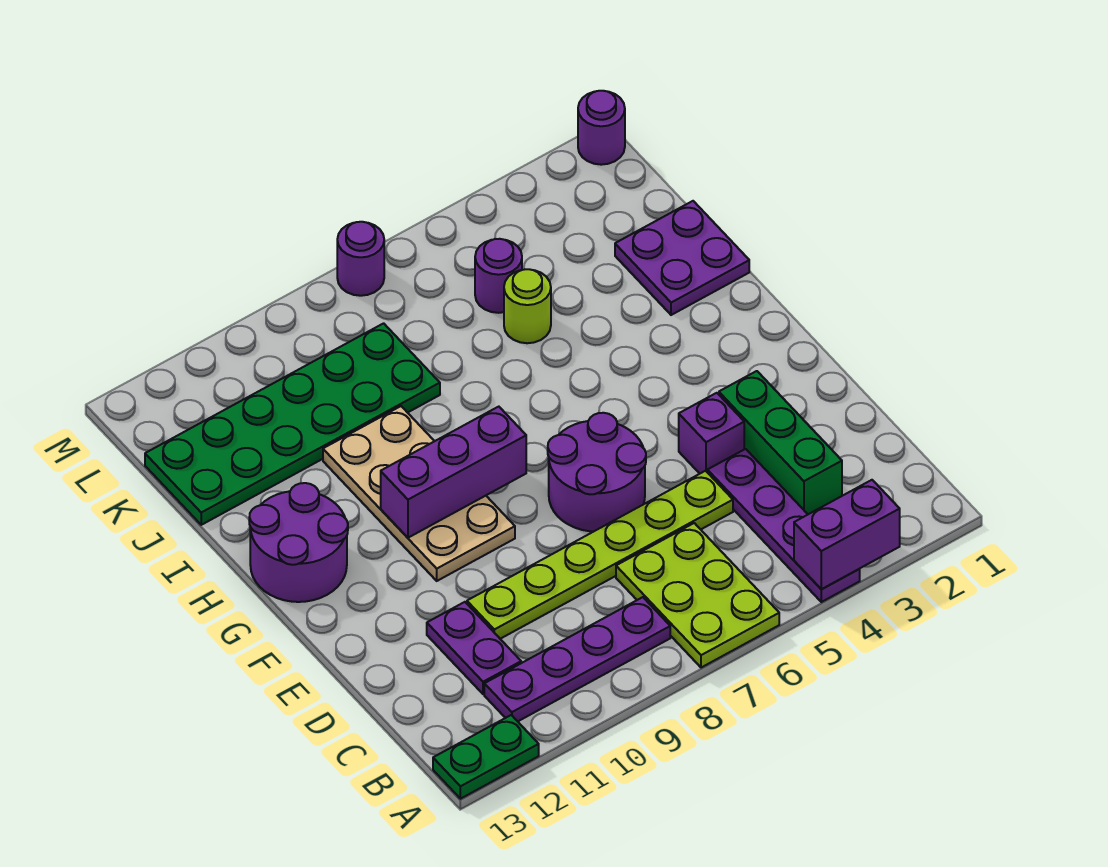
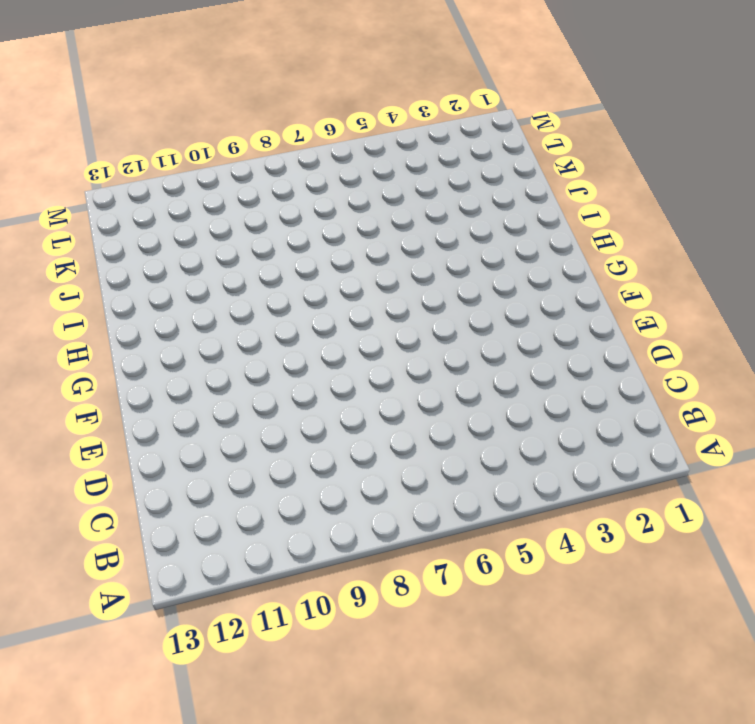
none -> purple plate A4:D4 level 1
none -> lime plate A6:C7 level 1
none -> green plate A12:A13 level 1

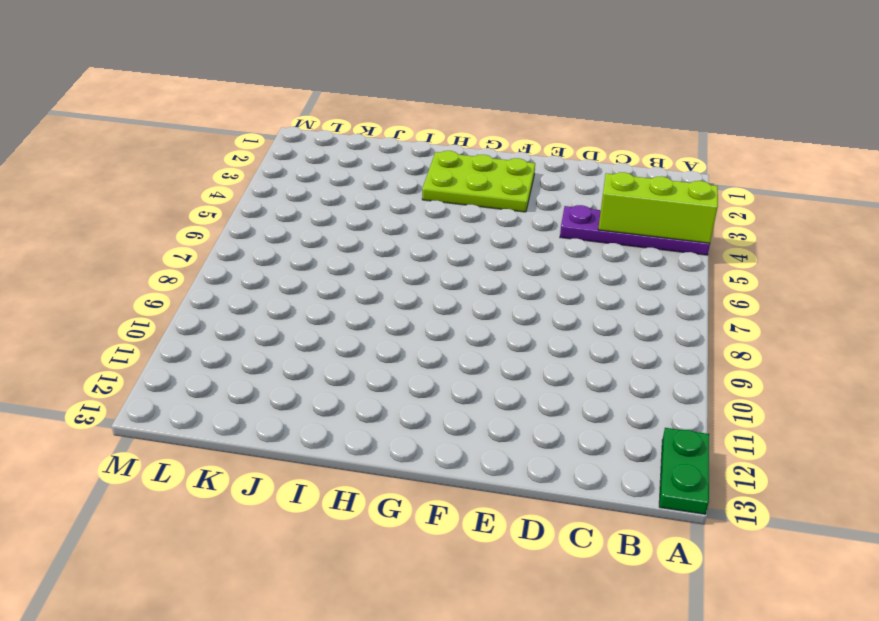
lime brick A4:C4 level 2 -> purple brick A3:A4 level 2
lime plate F2:H3 level 1 -> lime plate A6:C7 level 1
none -> purple plate B8:B11 level 1
none -> green brick C3:E3 level 1
none -> purple plate C11:D11 level 1

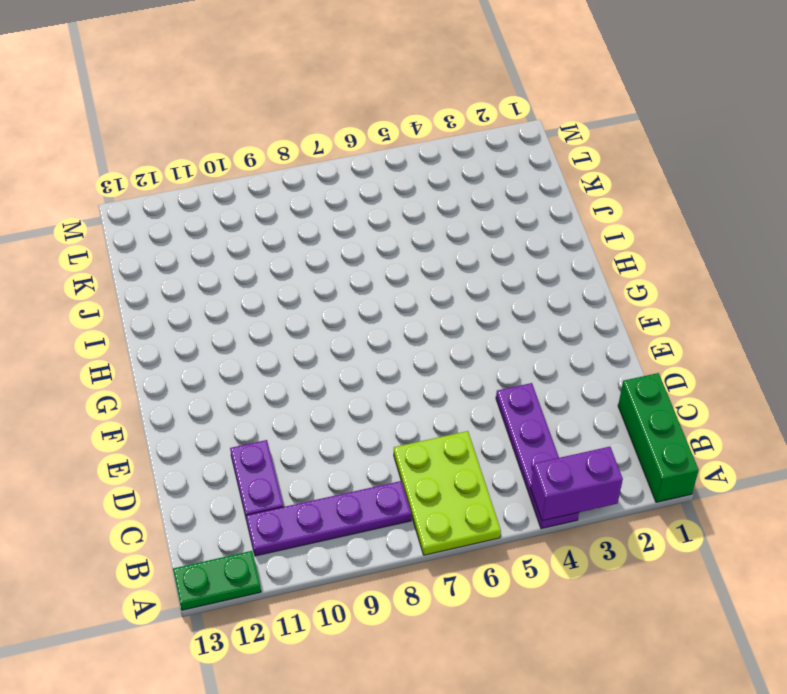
green brick A1:C1 level 1 -> green brick C3:E3 level 1
none -> lime plate D5:D10 level 1
none -> purple brick E4 level 1
none -> purple round brick E6:F7 level 1

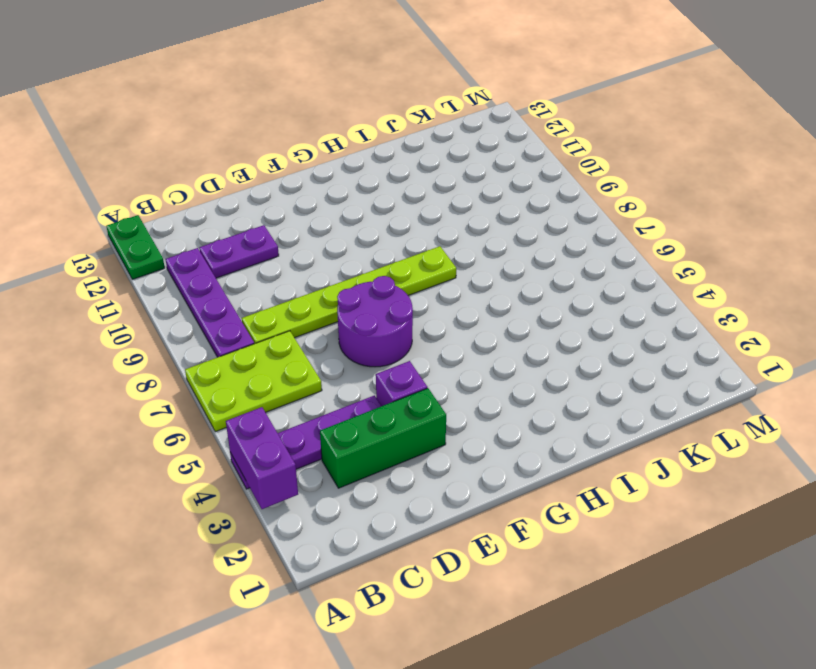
lime plate C8:H8 level 1 -> lime plate D5:D10 level 1
none -> tan plate F9:I10 level 1
none -> purple round brick G12:H13 level 1
none -> purple plate I1:J2 level 1

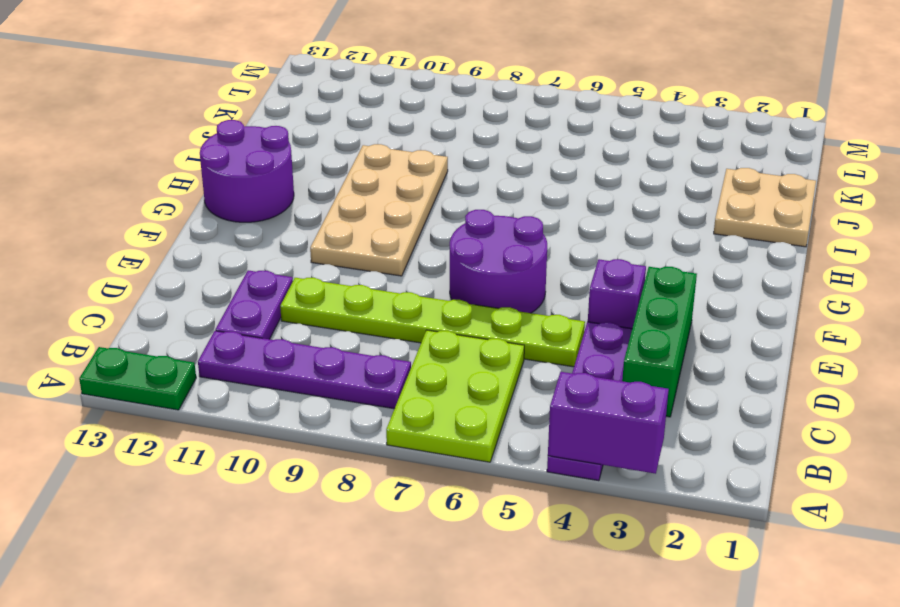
tan plate I1:J2 level 1 -> purple plate I1:J2 level 1
none -> lime round brick J5 level 1
none -> green plate J8:K13 level 1
none -> purple round brick K5 level 1

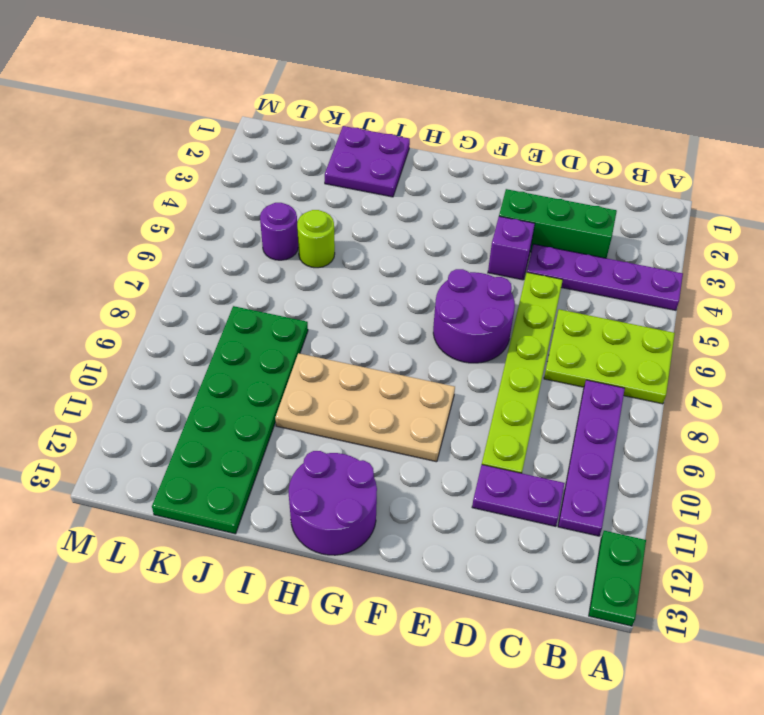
none -> purple round brick M1 level 1
none -> purple round brick M7 level 1
none -> purple brick A3:A4 level 2

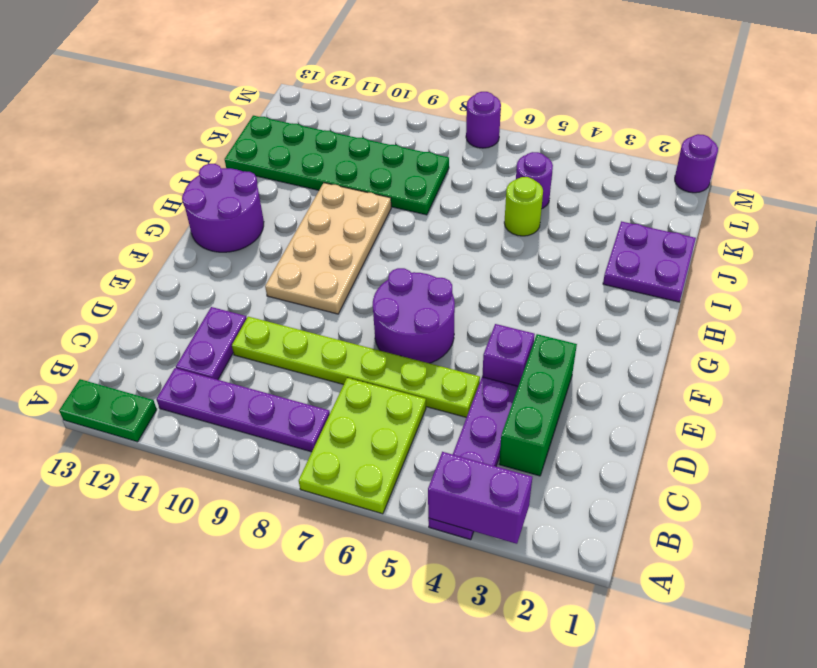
none -> purple brick G8:G10 level 2

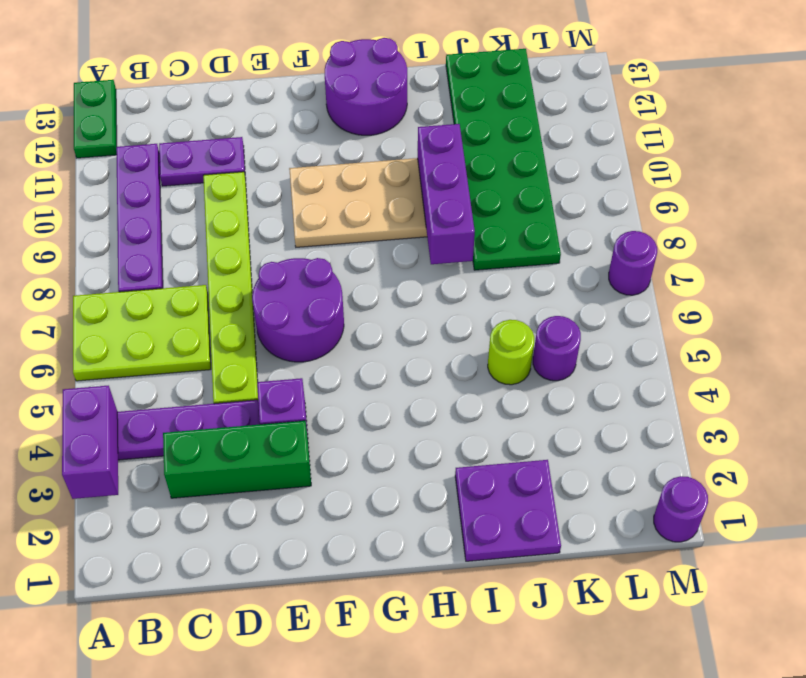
purple brick I8:I10 level 2 -> purple brick G8:G10 level 2

